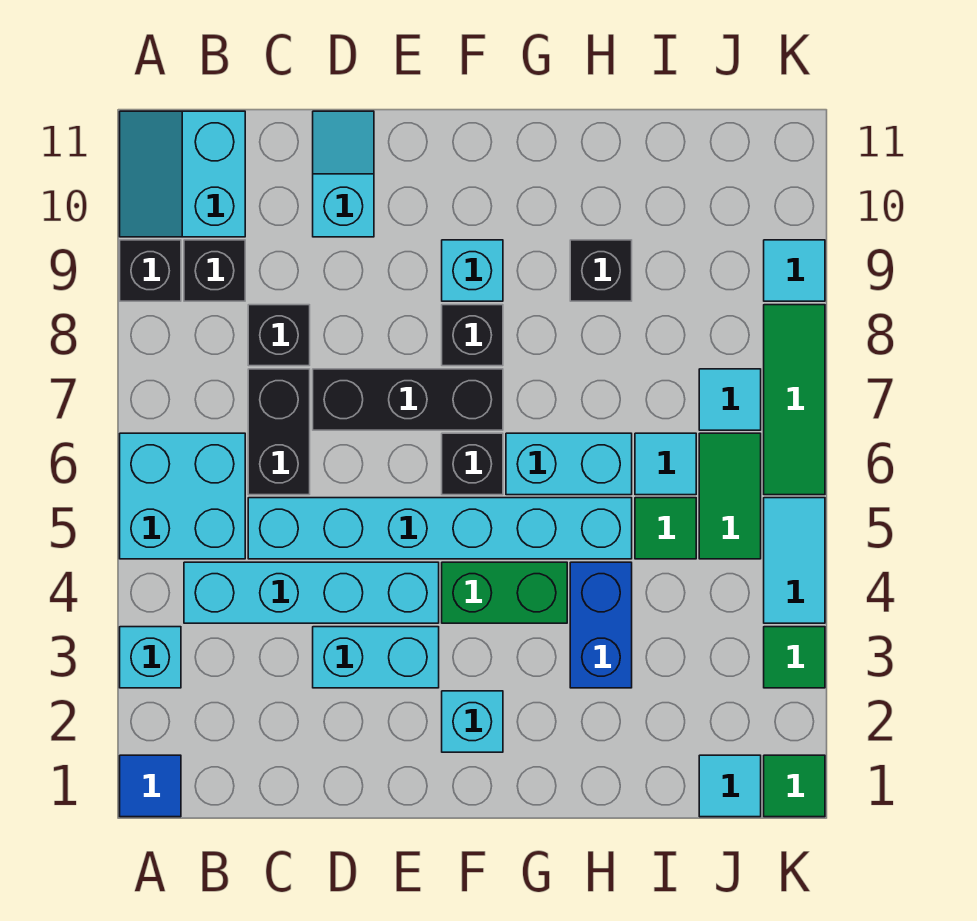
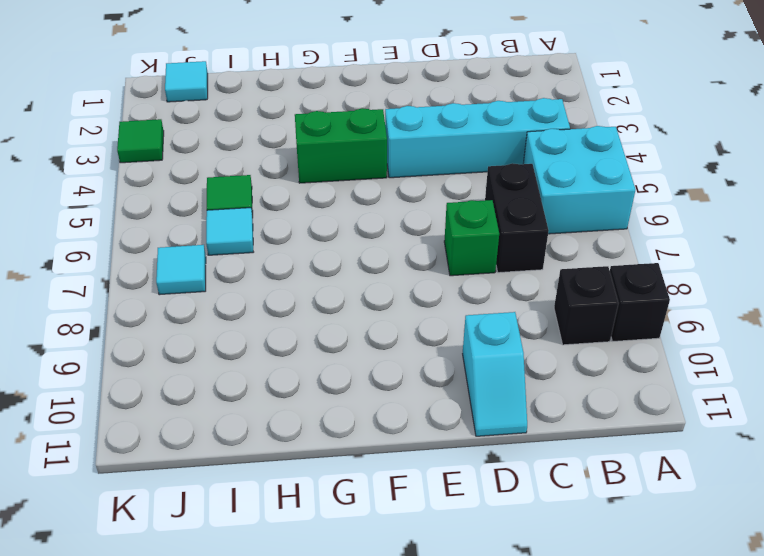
green brick D7 level 1 -> black brick D7:F7 level 1
none -> blue tile A1 level 1
none -> cyan brick A3 level 1
none -> cyan slope A10:B11 level 1 top B
none -> cyan brick C5:H5 level 1

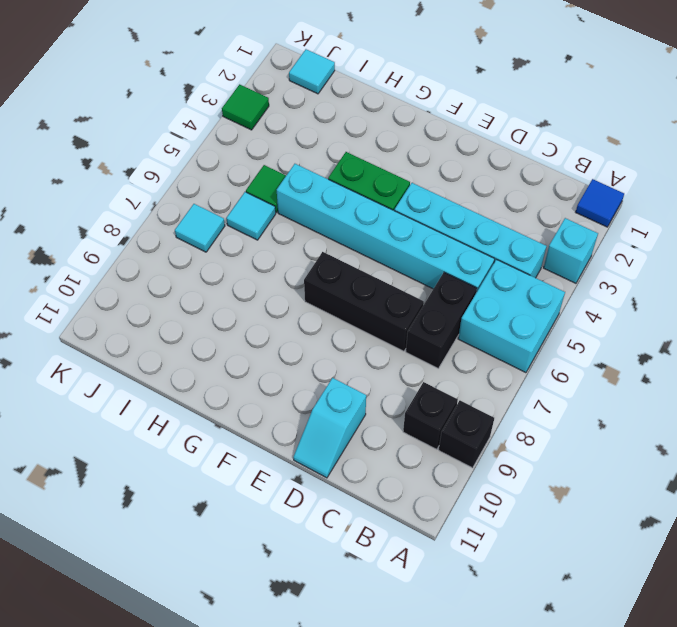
none -> cyan slope A10:B11 level 1 top B
none -> black brick C8 level 1
none -> cyan brick D3:E3 level 1
none -> cyan brick F2 level 1

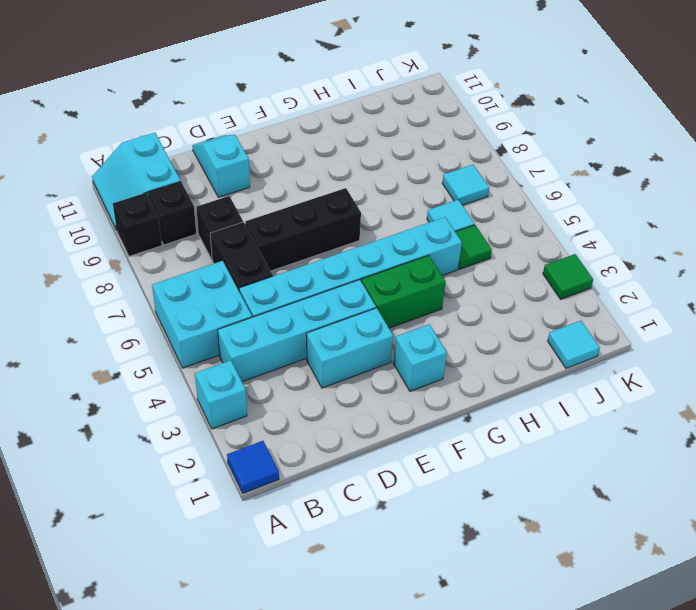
none -> black brick F6 level 1
none -> black brick F8 level 1
none -> cyan brick F9 level 1
none -> cyan brick G6:H6 level 1

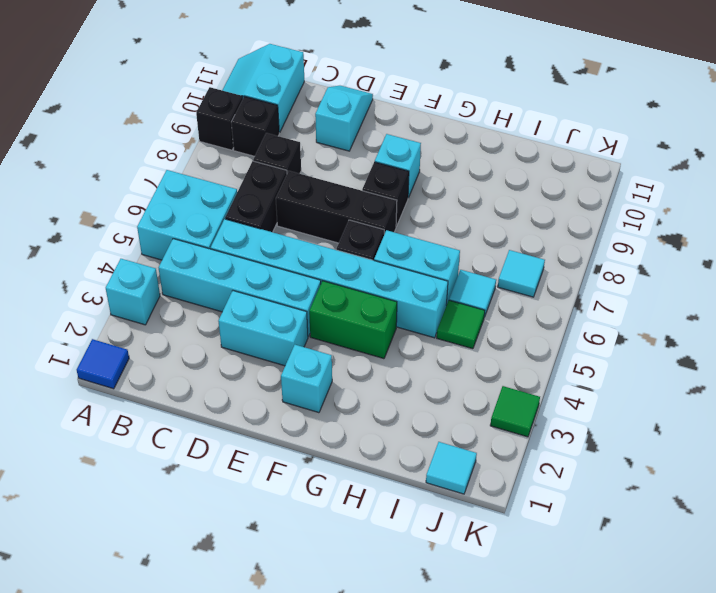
none -> blue brick H3:H4 level 1
none -> black brick H9 level 1
none -> green tile J5:J6 level 1
none -> green tile K1 level 1

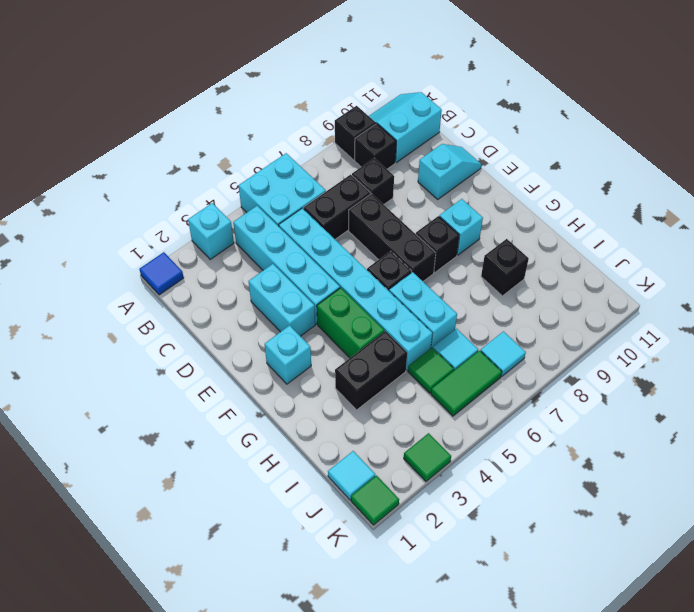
black brick H3:H4 level 1 -> blue brick H3:H4 level 1
none -> cyan tile K4:K5 level 1
none -> green tile K6:K8 level 1
none -> cyan tile K9 level 1

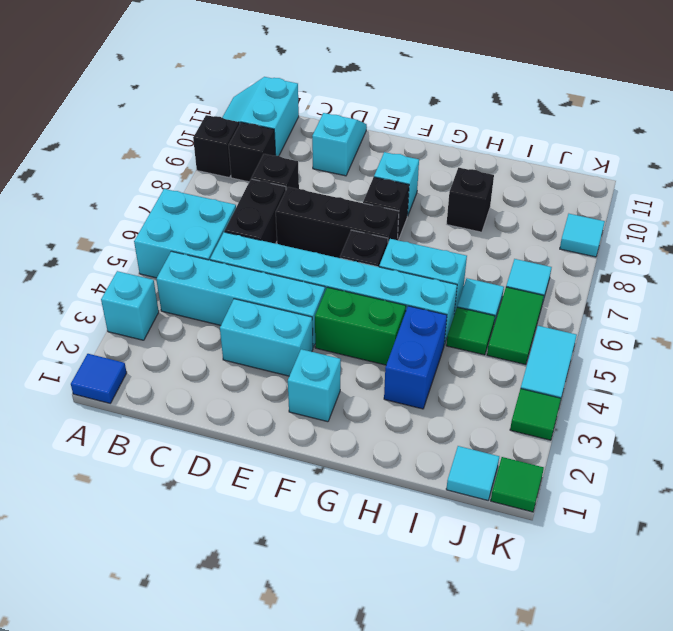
none -> green tile K6:K8 level 1

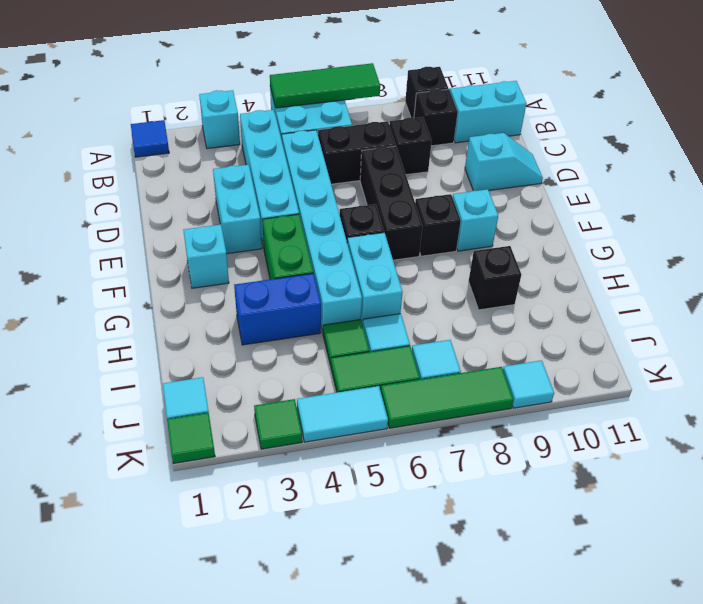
green tile A5:A7 level 2 -> none

